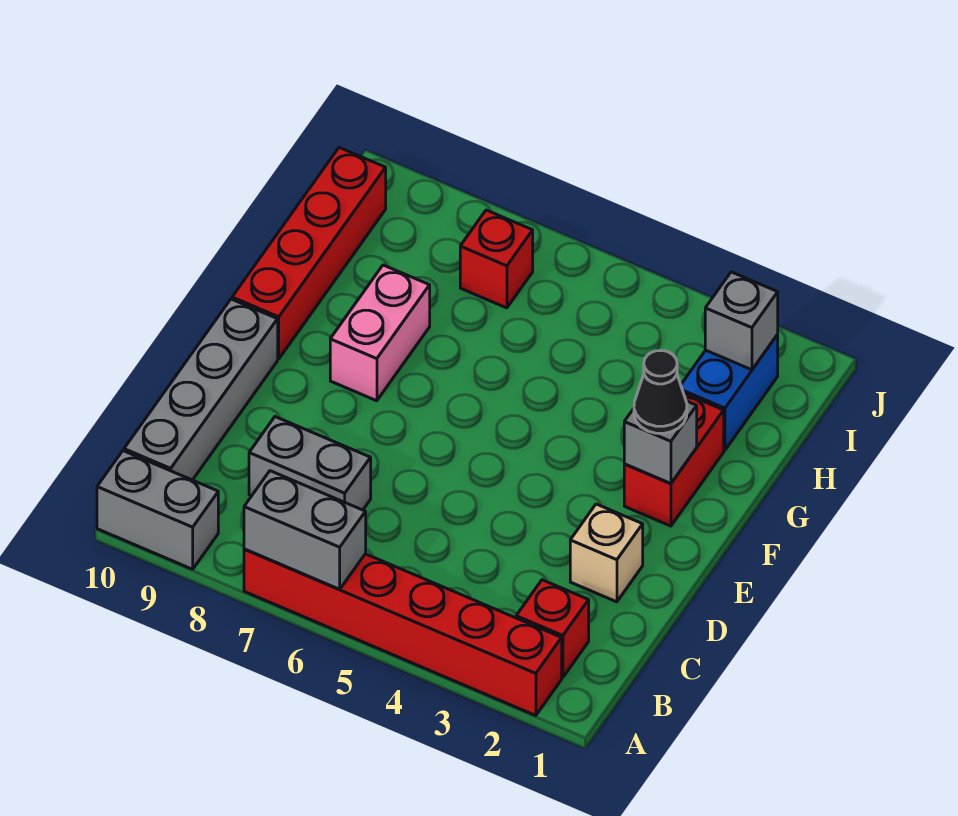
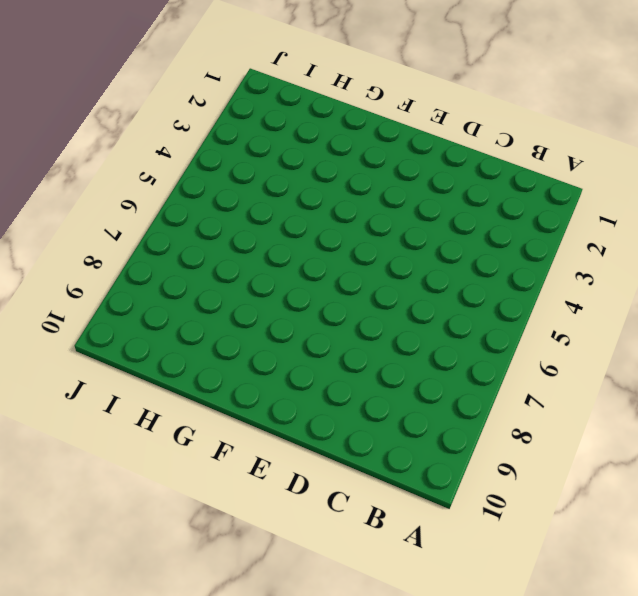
none -> red brick A2:A7 level 1
none -> grey brick A9:A10 level 1
none -> red brick B2 level 1

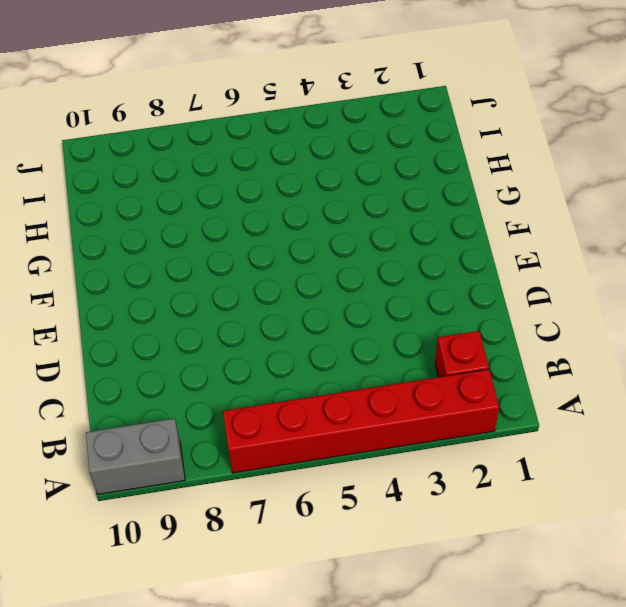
none -> grey brick B10:E10 level 1
none -> grey brick C7:C8 level 1
none -> tan brick D2 level 1

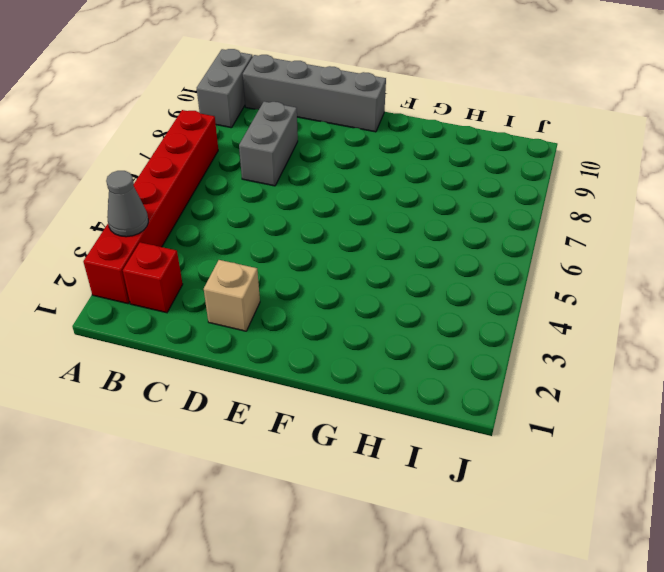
grey cone A3 level 2 -> none
none -> red brick F2:G2 level 1
none -> pink brick F8:G8 level 1
none -> red brick F10:I10 level 1

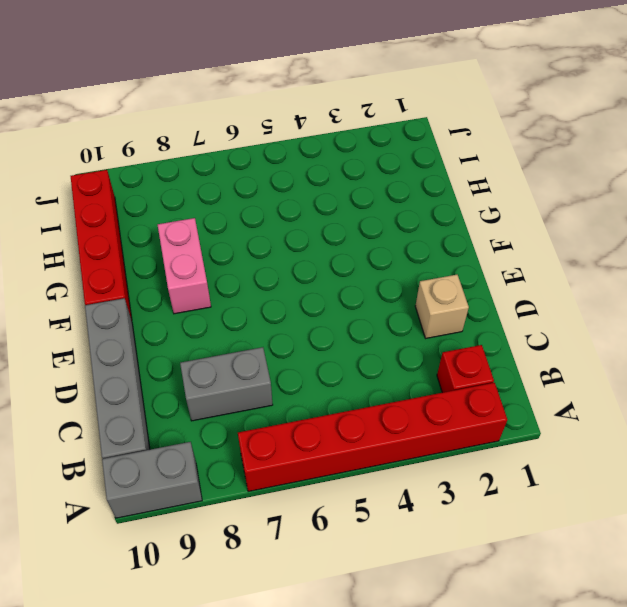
none -> red brick F2:G2 level 1
none -> blue brick H2:I2 level 1
none -> red brick I7 level 1

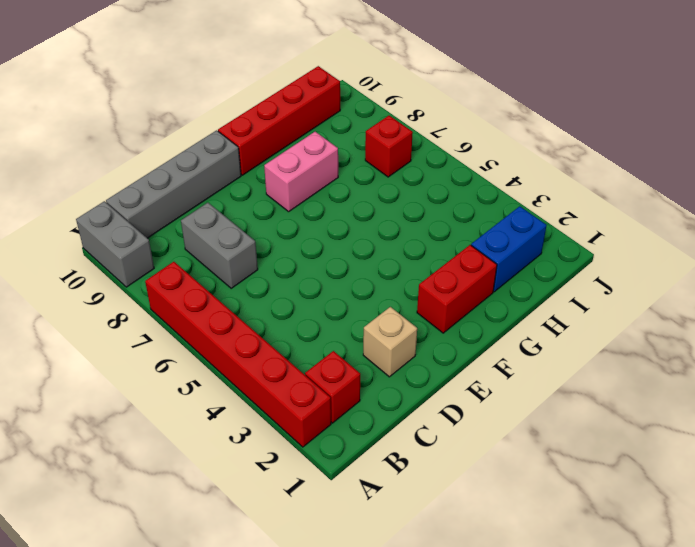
none -> grey brick A6:A7 level 2
none -> grey brick F2 level 2
none -> grey brick I2 level 2

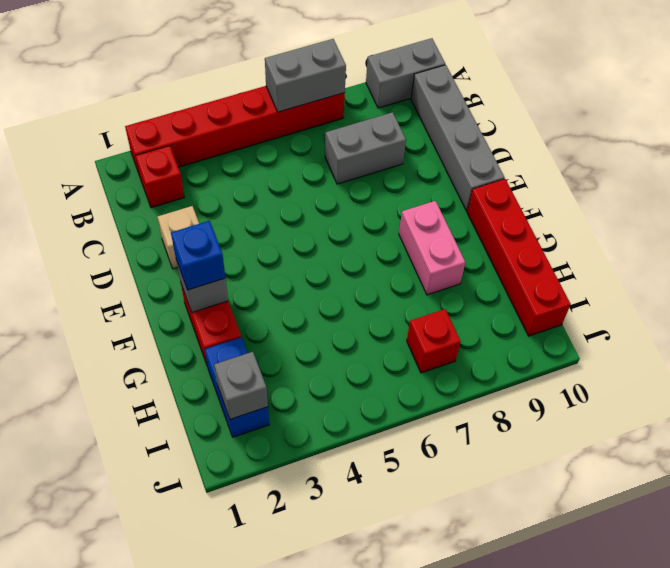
blue brick F2 level 3 -> black cone F2 level 3

